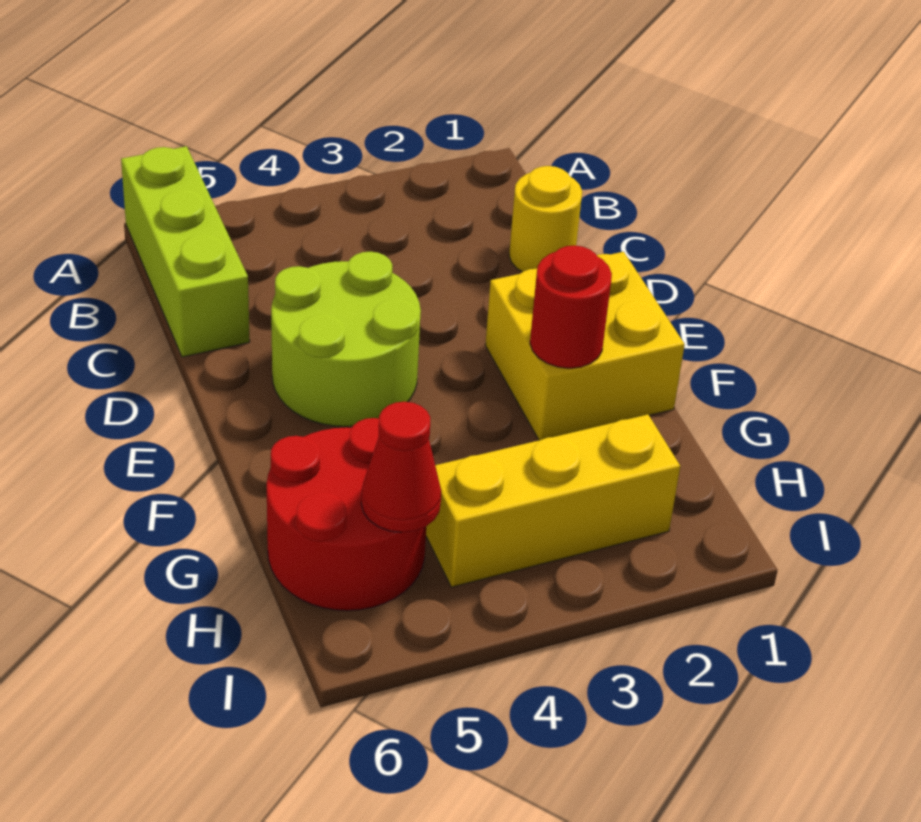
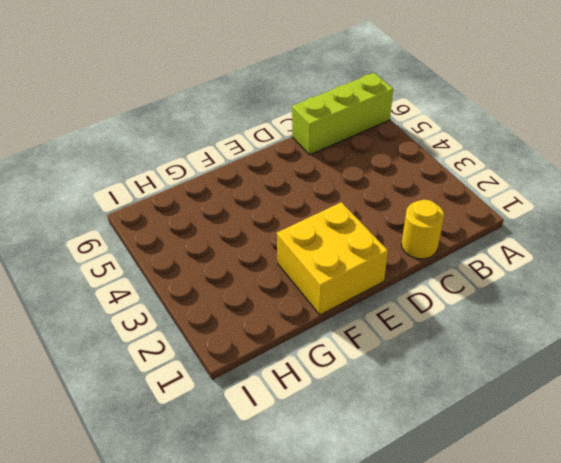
none -> lime round brick D4:E5 level 1
none -> red round brick G5:H6 level 1

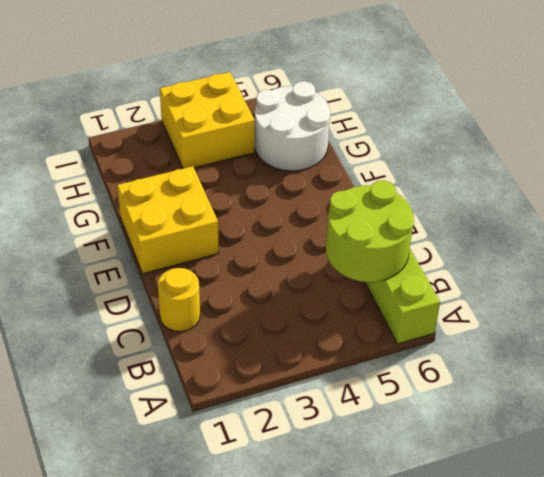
lime round brick B5:C6 level 2 -> lime round brick D4:E5 level 1
white round brick G5:H6 level 1 -> red round brick G5:H6 level 1
yellow brick H3:I4 level 1 -> yellow brick H2:H4 level 1
none -> red round brick F2 level 2
none -> red cone H5 level 2

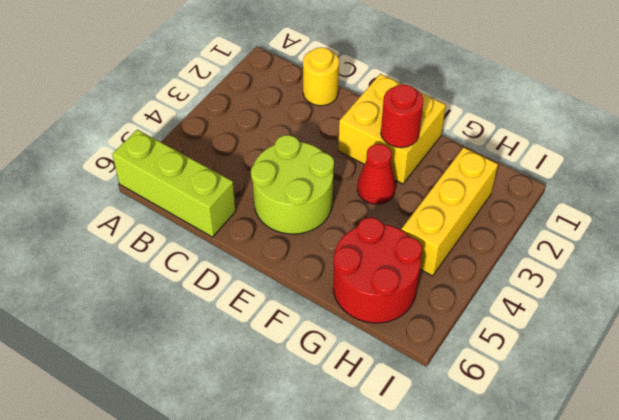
red cone F3 level 1 -> red cone H5 level 2

